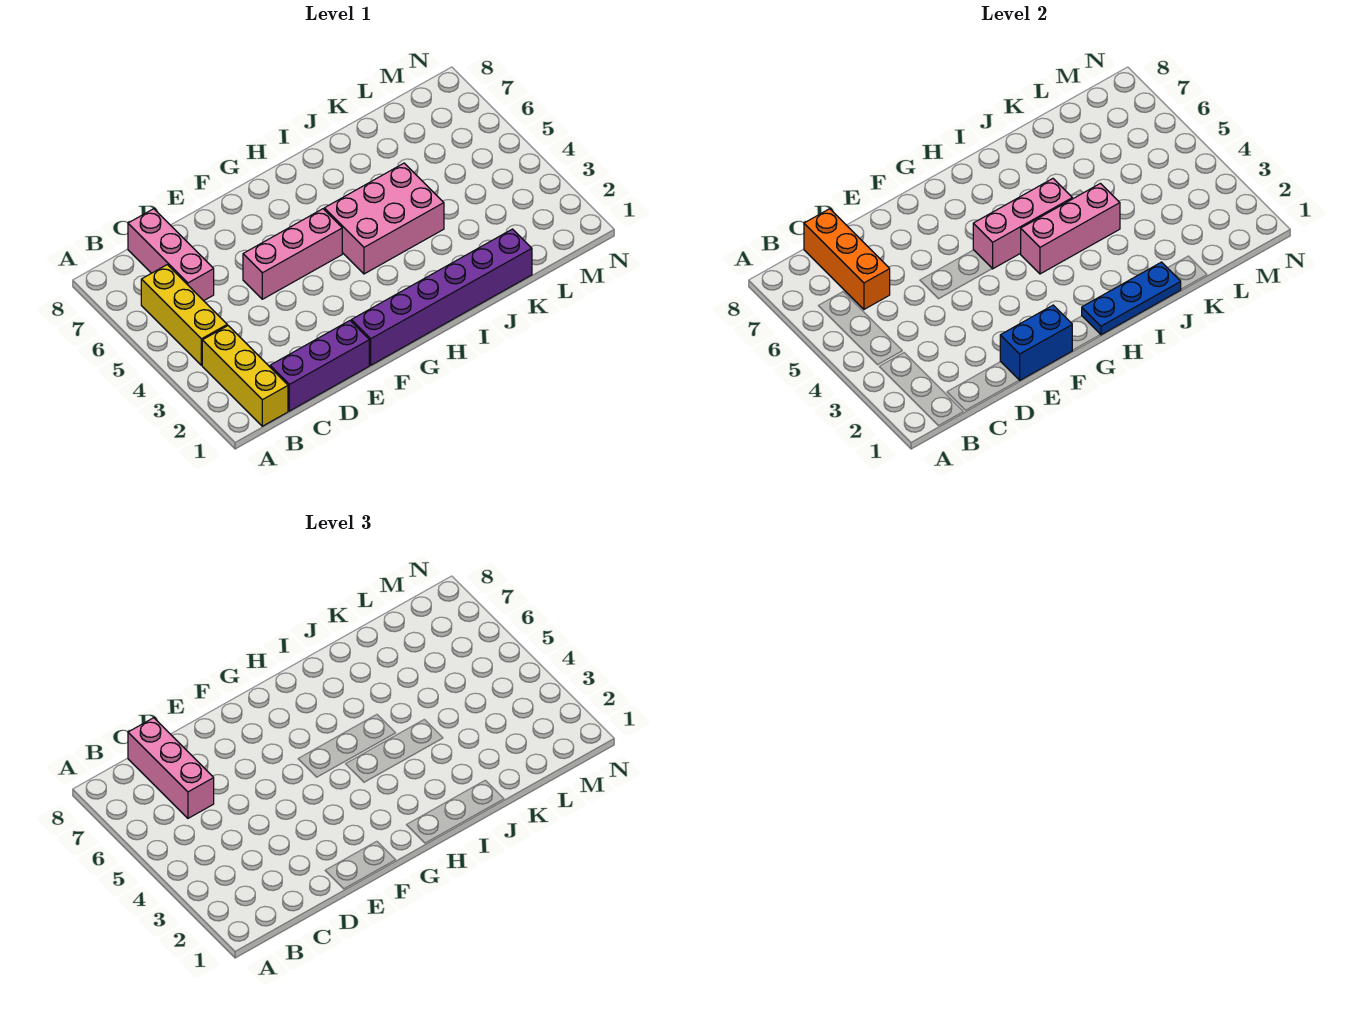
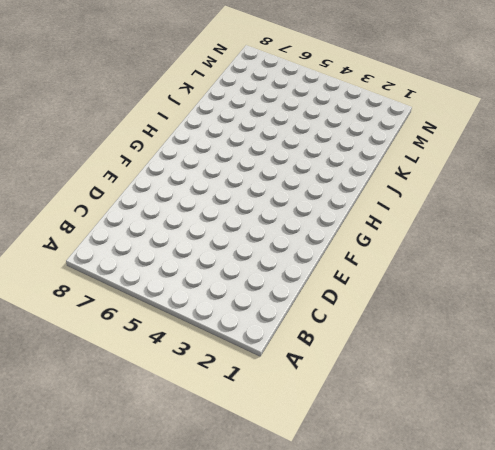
none -> yellow brick B1:B3 level 1
none -> yellow brick B4:B6 level 1
none -> purple brick C1:E1 level 1

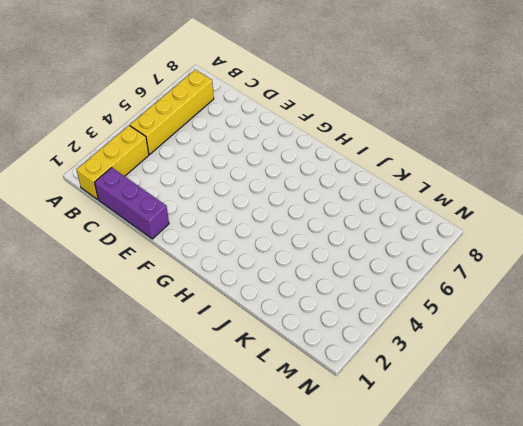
yellow brick B4:B7 level 1 -> yellow brick B4:B6 level 1
none -> pink brick C6:C8 level 1
none -> pink brick E5:G5 level 1
none -> purple brick F1:K1 level 1

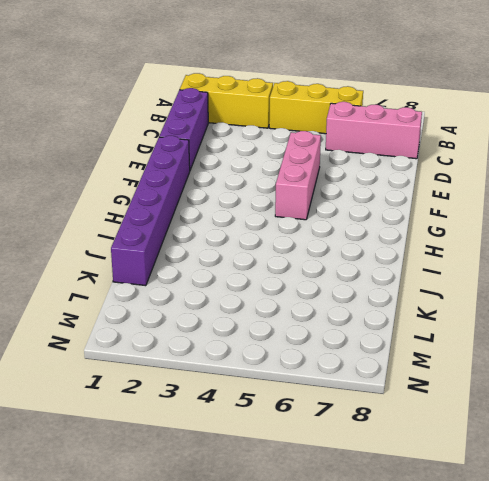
none -> pink brick H4:J5 level 1
none -> orange brick C6:C8 level 2
none -> blue brick E1:F1 level 2

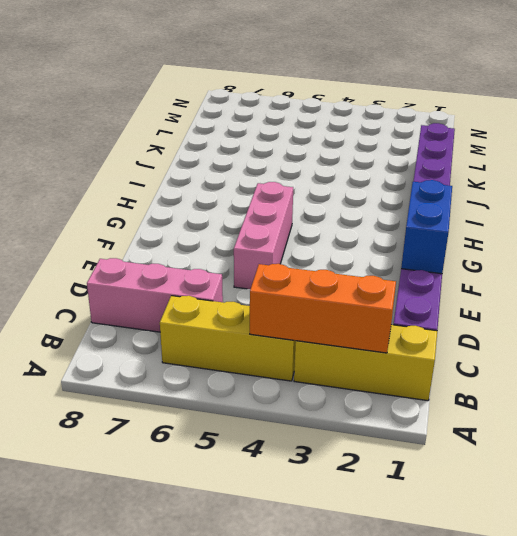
orange brick B2:B4 level 2 -> orange brick C6:C8 level 2
none -> pink brick H4:J5 level 1
none -> pink brick G5:I5 level 2
none -> blue plate H1:J1 level 2

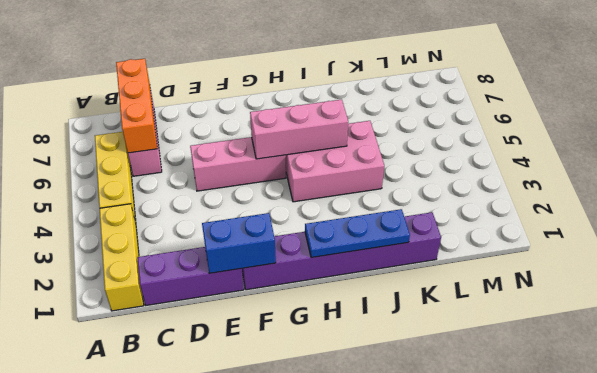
none -> pink brick H4:J4 level 2
none -> pink brick C6:C8 level 3

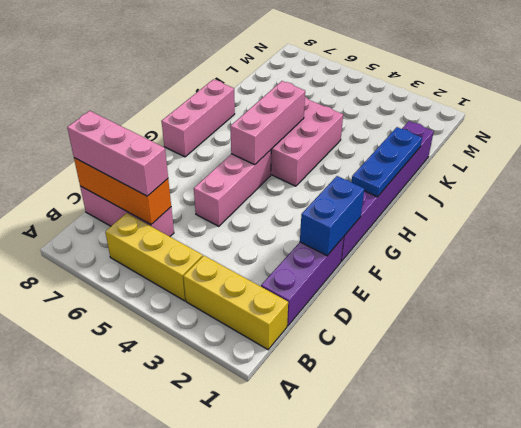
pink brick G8:I8 level 1 -> pink brick H4:J4 level 2

